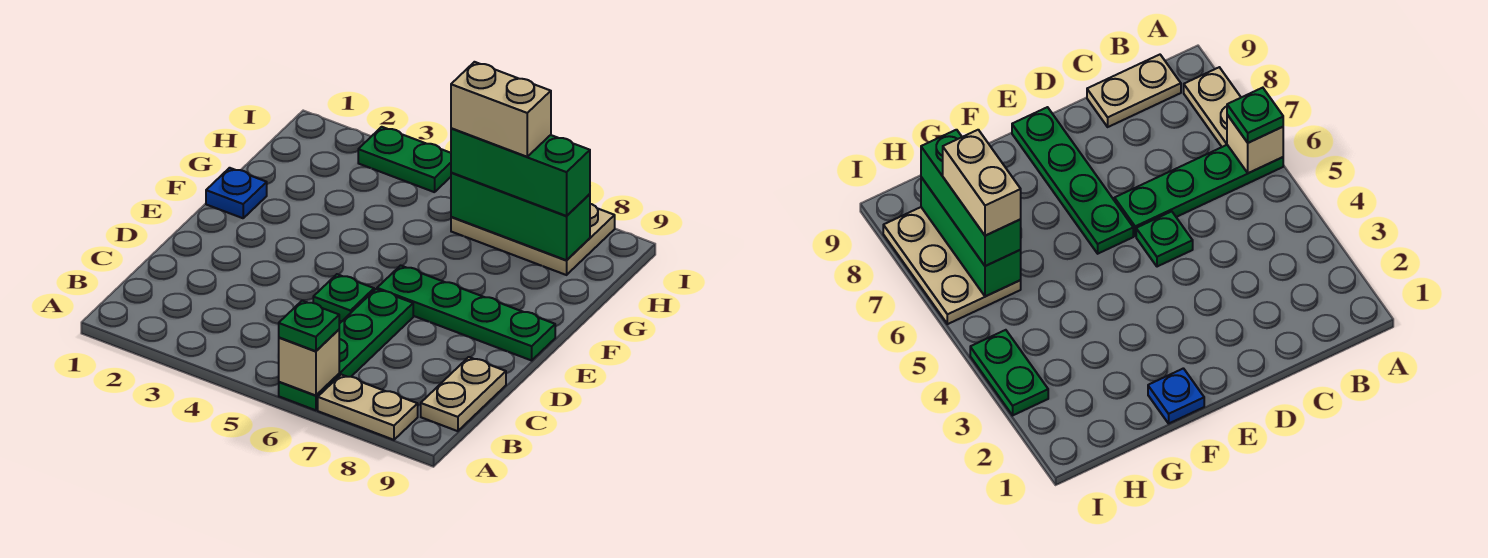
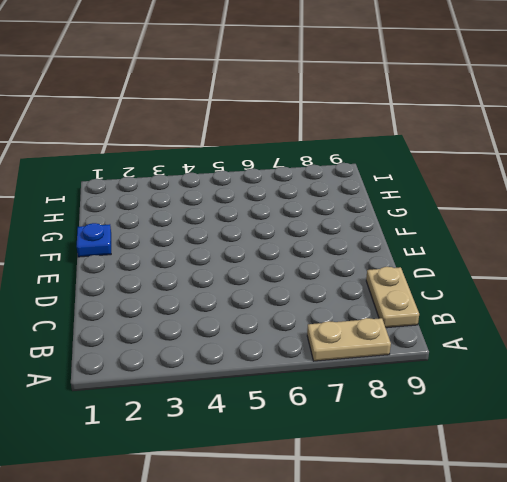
none -> green plate A6:D6 level 1
none -> green plate D5 level 1
none -> green plate E6:E9 level 1

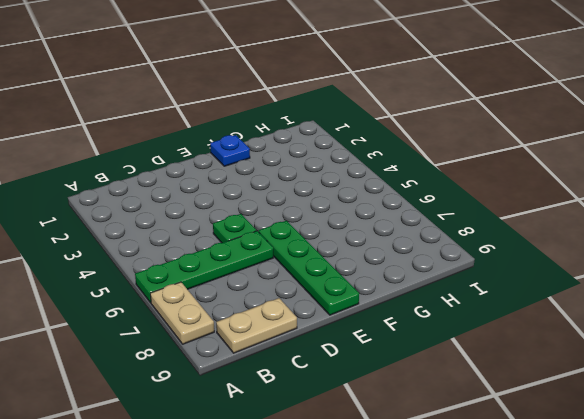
none -> tan plate H6:I8 level 1
none -> green plate I3:I4 level 1
none -> tan brick A6 level 2

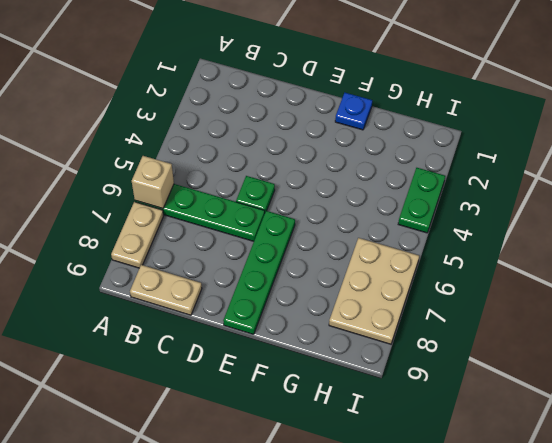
none -> green brick H6:H8 level 2
none -> green plate A6 level 3
none -> green brick H6:H8 level 3

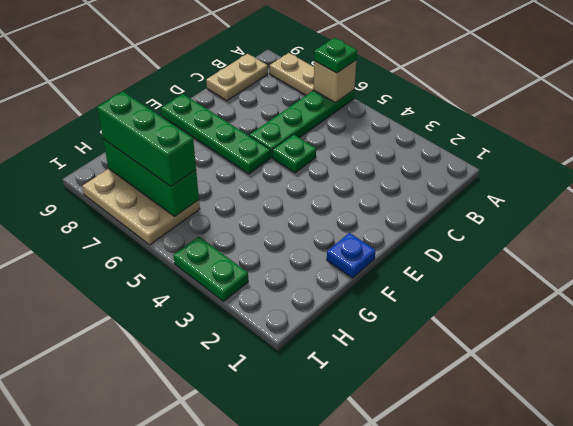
none -> tan brick H6:H7 level 4

